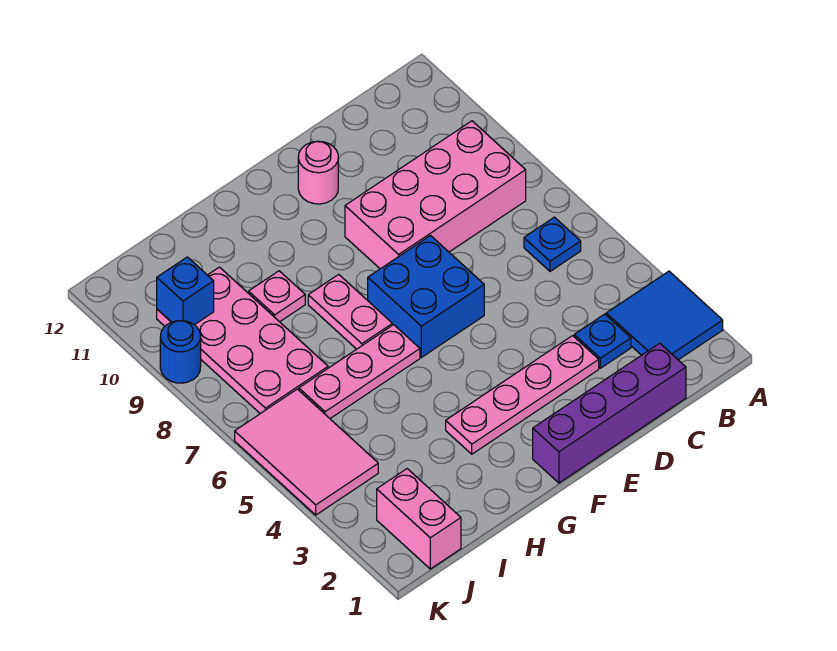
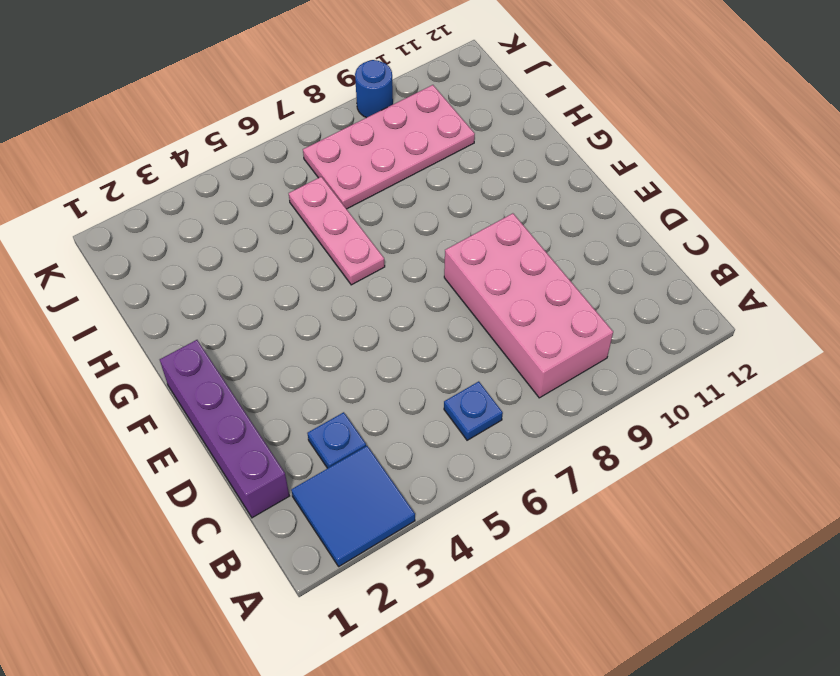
none -> pink plate D3:G3 level 1
none -> blue brick E6:F7 level 1
none -> pink round brick E11 level 1

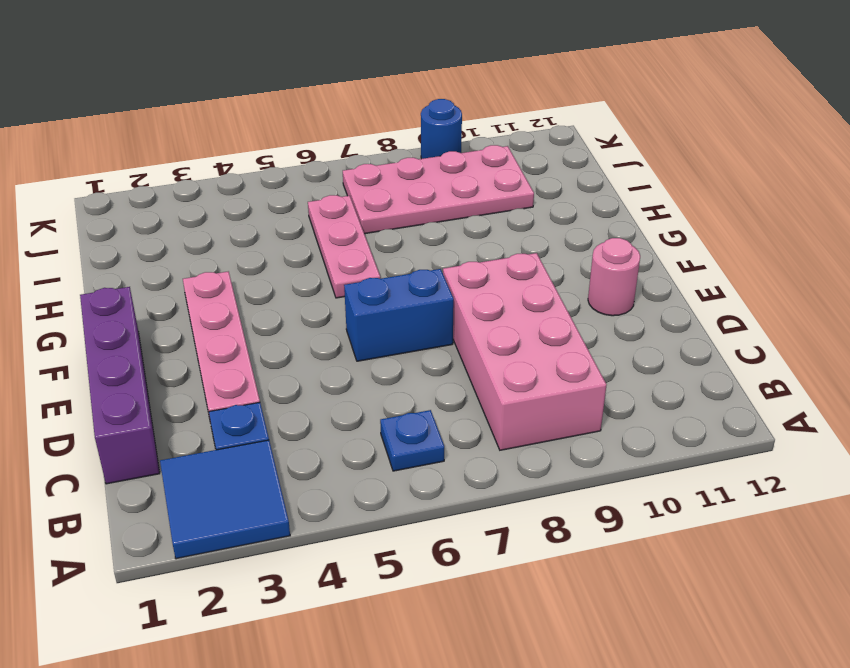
blue brick E6:E7 level 1 -> blue brick E6:F7 level 1
none -> pink plate G7:G8 level 1
none -> pink plate H9 level 1
none -> pink brick J1:J2 level 1

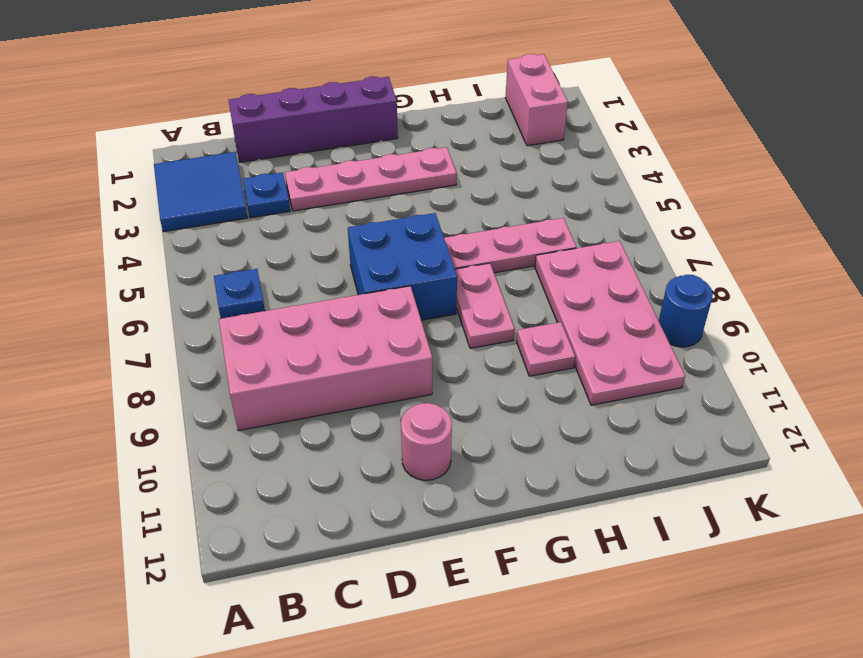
none -> pink tile J4:K6 level 1
none -> blue brick J10 level 2

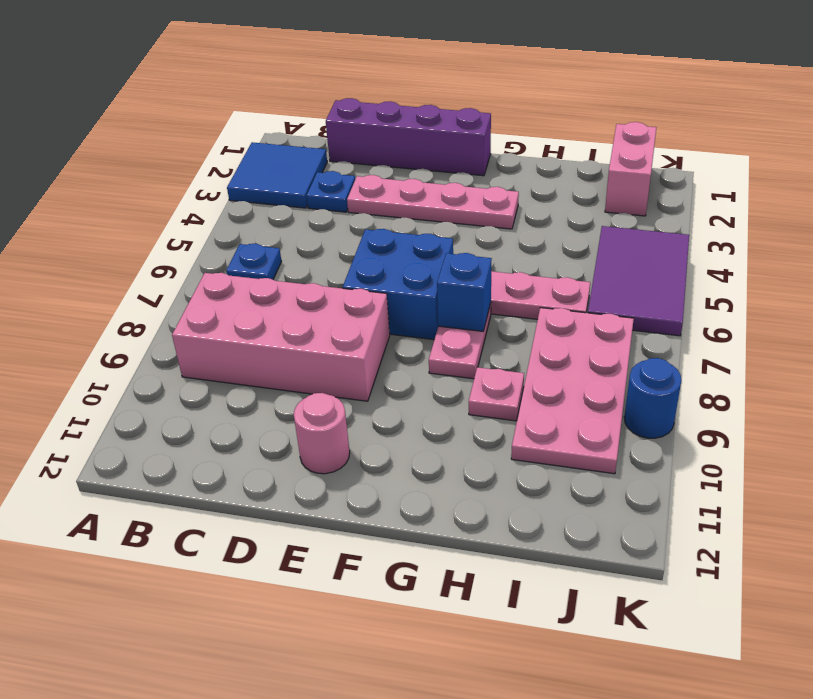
blue brick G7 level 2 -> blue brick J10 level 2
purple tile J4:K6 level 1 -> pink tile J4:K6 level 1

